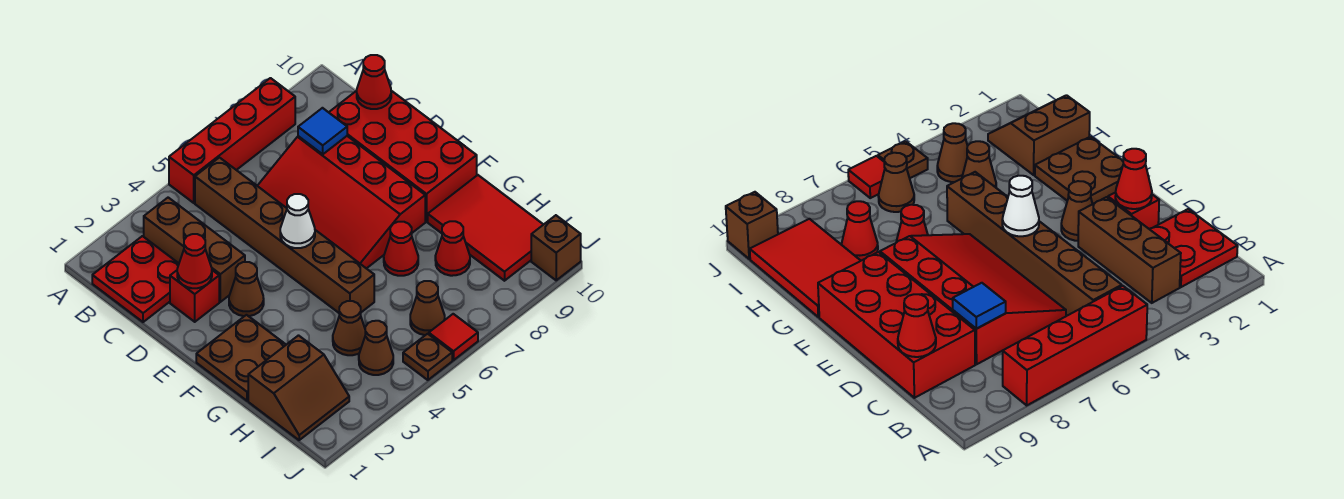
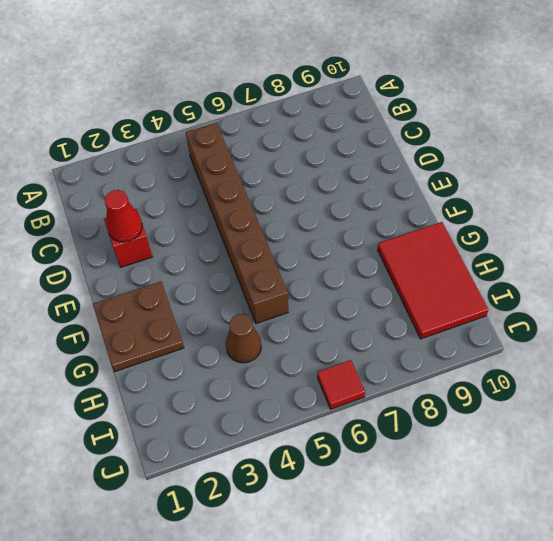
none -> red brick A5:A8 level 1
none -> red plate B1:C2 level 1
none -> brown brick B3:D3 level 1

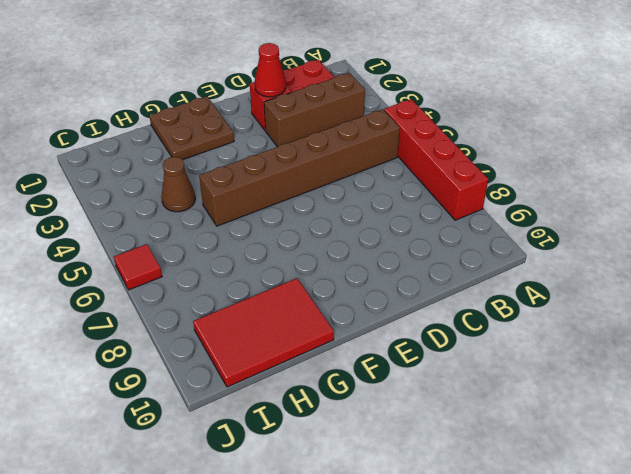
none -> red slope C6:F8 level 1 top 8
none -> red brick C9:F10 level 1
none -> brown cone E3 level 1

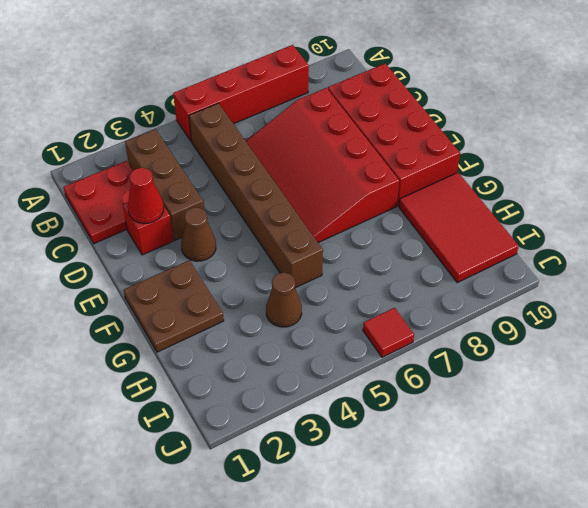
none -> red cone G7 level 1
none -> brown slope H1:I2 level 1 top H
none -> red cone H8 level 1

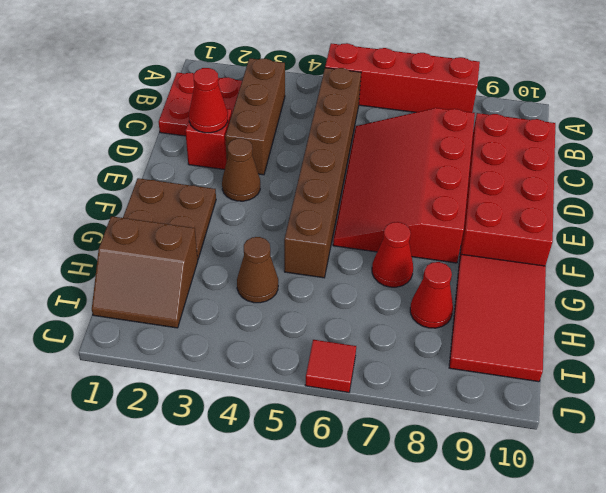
none -> brown cone I4 level 1
none -> brown cone I6 level 1
none -> brown plate J5 level 1

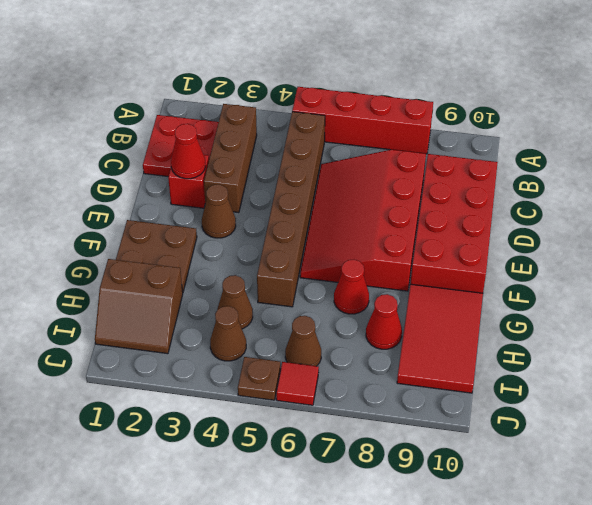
none -> brown brick J10 level 1
none -> blue tile C8 level 2
none -> red cone C10 level 2

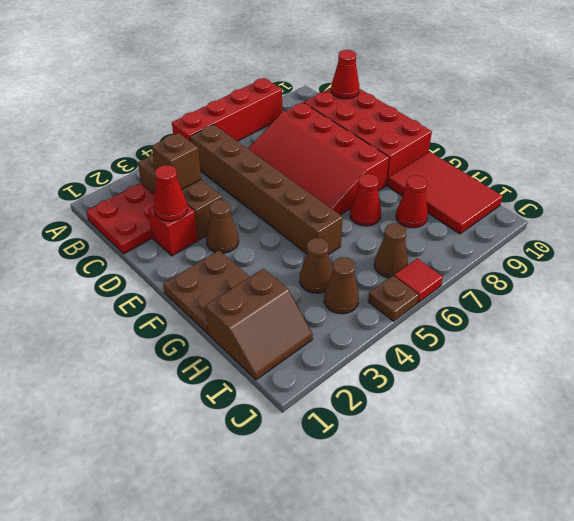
brown brick C3 level 2 -> brown brick J10 level 1
none -> blue tile C8 level 2
none -> white cone E5 level 2

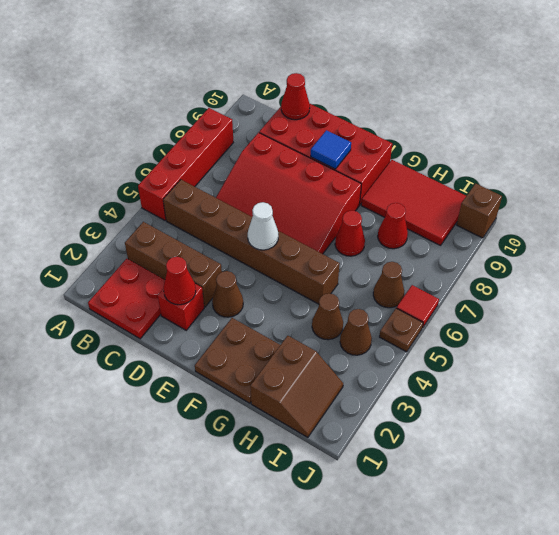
blue tile E9 level 2 -> blue tile C8 level 2

